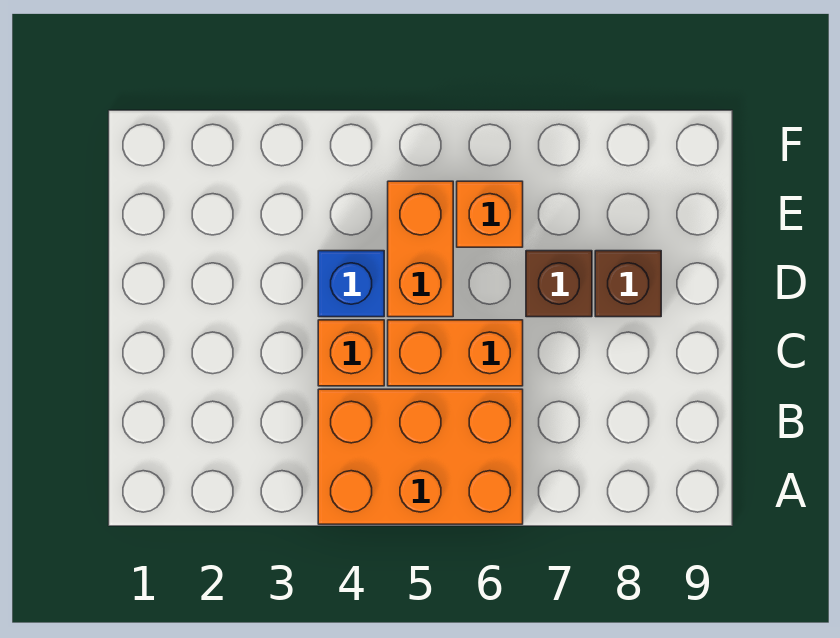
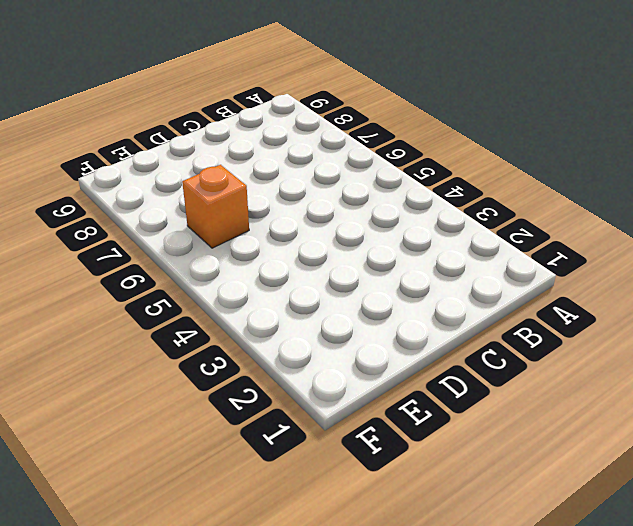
none -> orange brick A4:B6 level 1
none -> orange brick C4 level 1

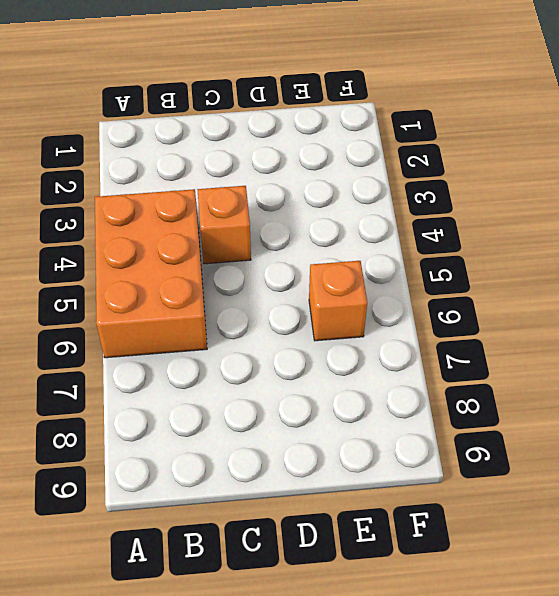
none -> orange brick C5:C6 level 1
none -> blue brick D4 level 1

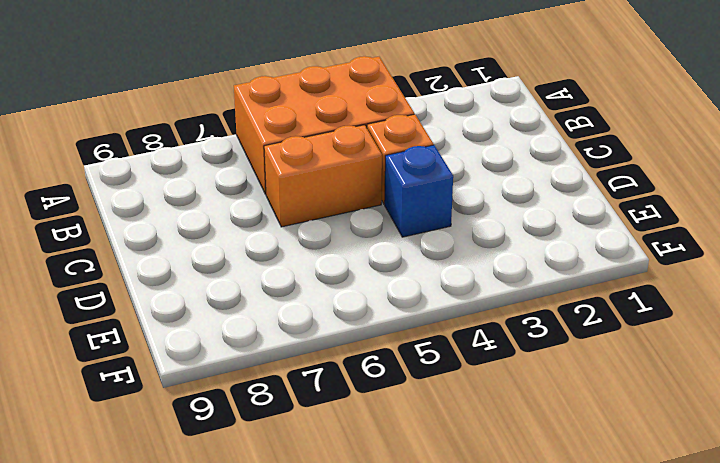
none -> orange brick D5:E5 level 1
none -> brown brick D7 level 1

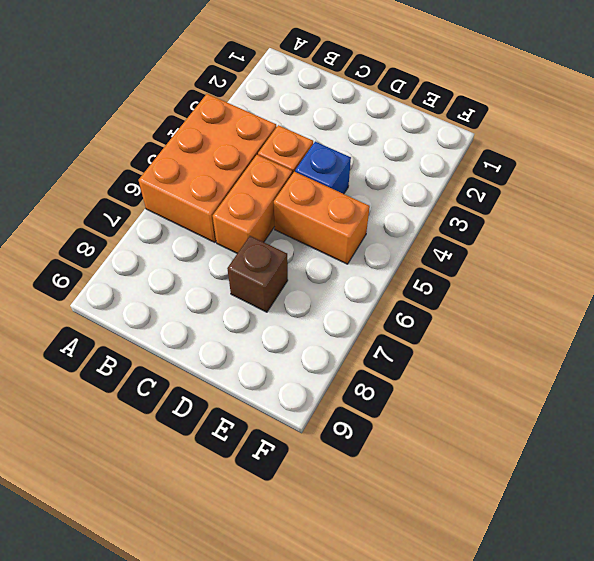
none -> brown brick D8 level 1
none -> orange brick E6 level 1

